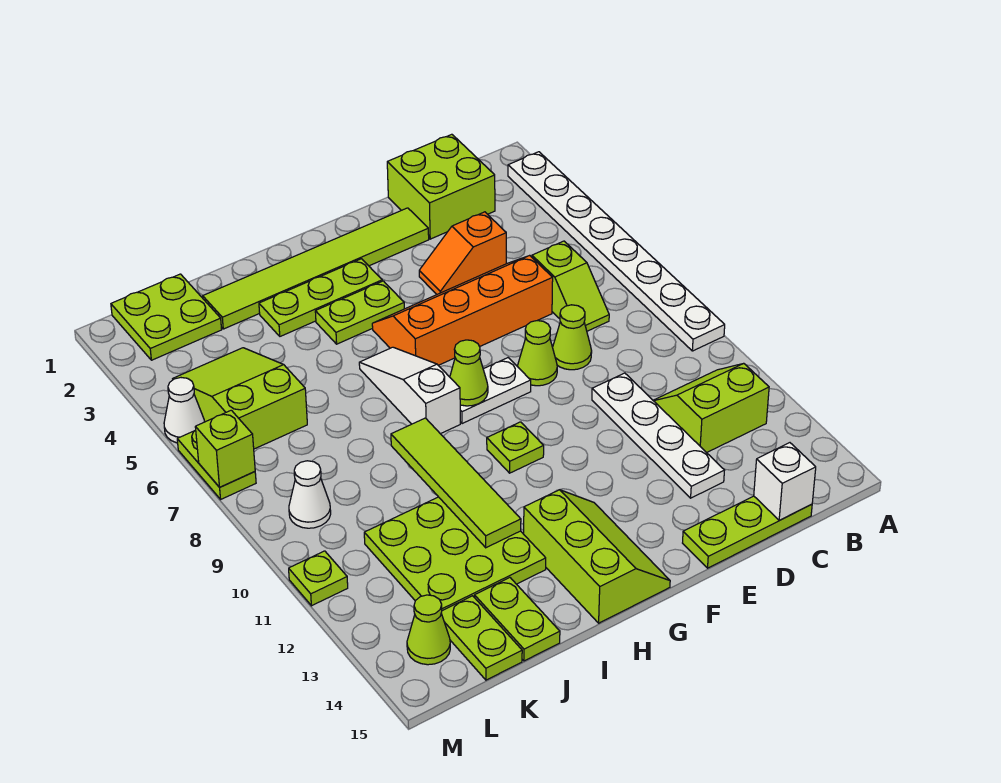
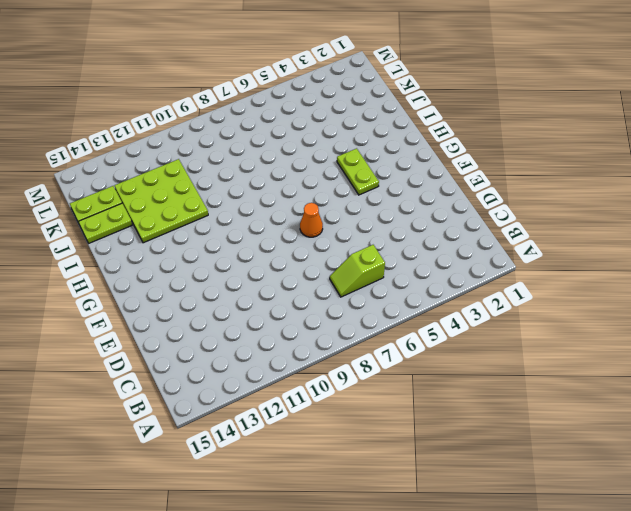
orange cone F7 level 1 -> none
none -> white plate A2:A9 level 1
none -> lime slope B11:C12 level 1 top 12
none -> lime brick C1:D2 level 1
none -> lime plate C15:E15 level 1

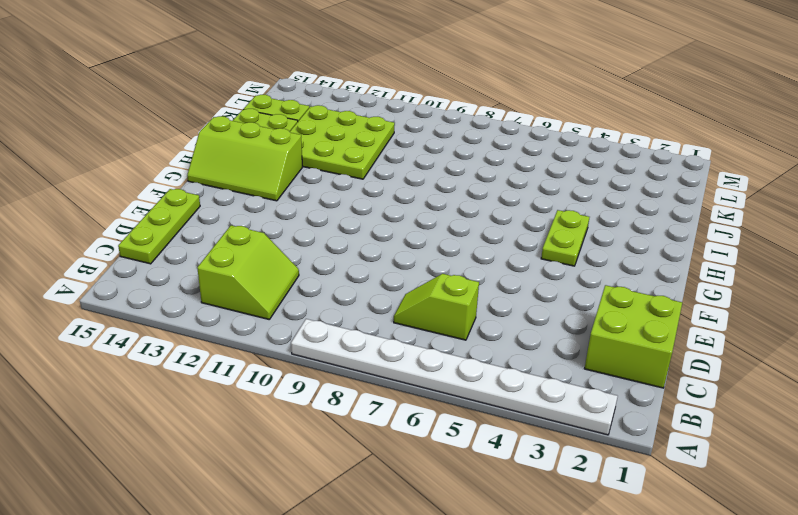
none -> orange slope D4:E4 level 1 top D
none -> orange slope D5:G6 level 1 top 6
none -> lime cone D8 level 1
none -> white plate D10:D13 level 1

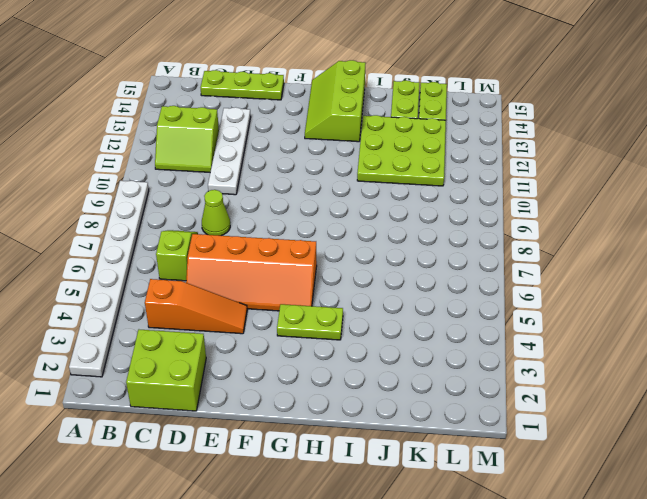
orange slope C4:E4 level 1 top C -> orange slope D4:E4 level 1 top D
none -> lime tile E2:J2 level 1
none -> lime cone E8 level 1
none -> white plate F8:G8 level 1
none -> lime plate G3:I3 level 1

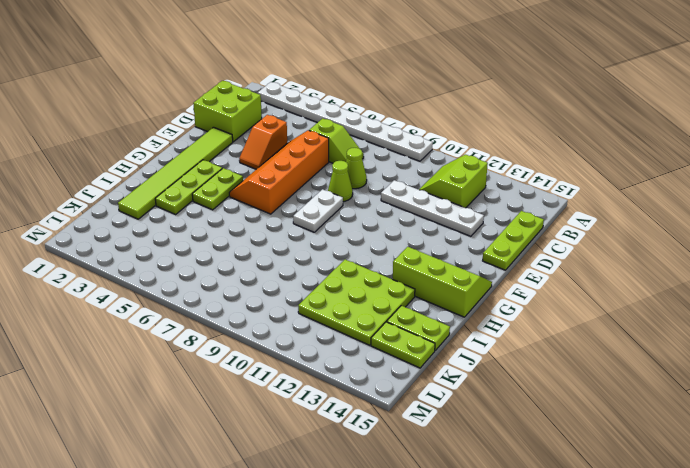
none -> lime plate G10 level 1
none -> white slope H6:H8 level 1 top 8
none -> lime plate K1:L2 level 1
none -> lime slope K4:L6 level 1 top 6

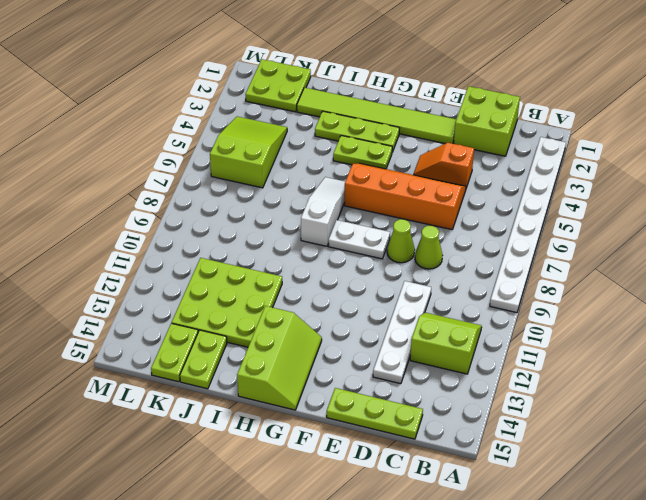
none -> lime slope C6:C7 level 1 top 6
none -> lime plate G10 level 1
none -> white cone L9 level 1
none -> lime cone L14 level 1

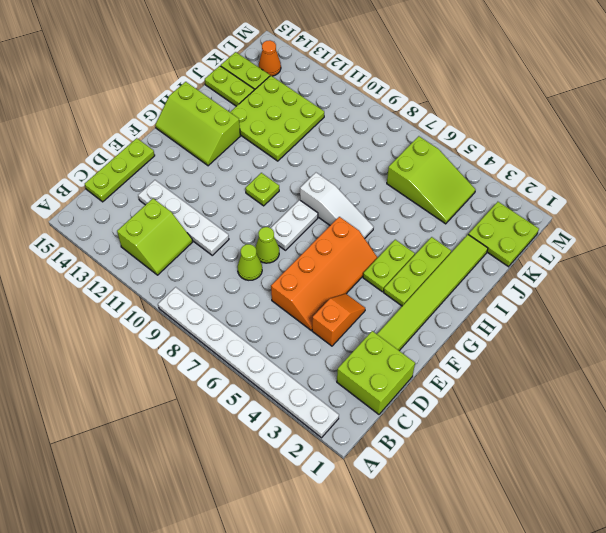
orange cone L14 level 1 -> lime cone L14 level 1
none -> lime slope C6:C7 level 1 top 6
none -> white cone L9 level 1
none -> white cone M5 level 1
none -> lime plate M6:M7 level 1

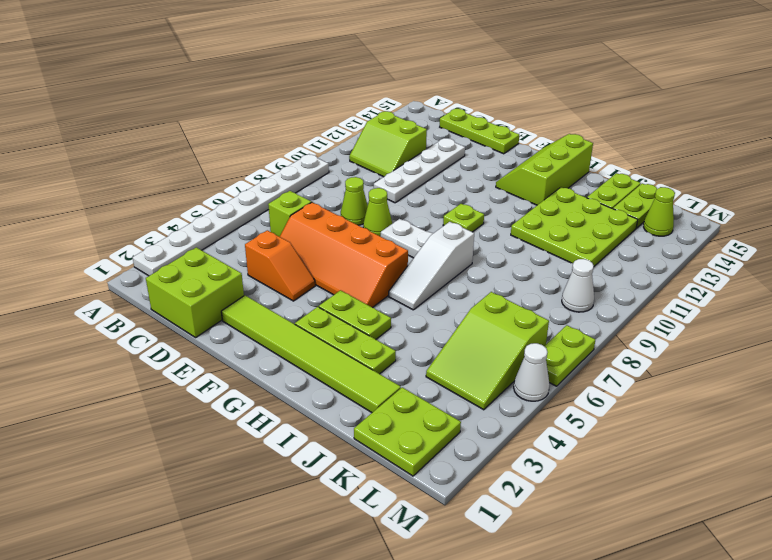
none -> lime plate M11 level 1
none -> white brick C15 level 2
none -> lime cone G8 level 2
none -> lime tile I9:I12 level 2

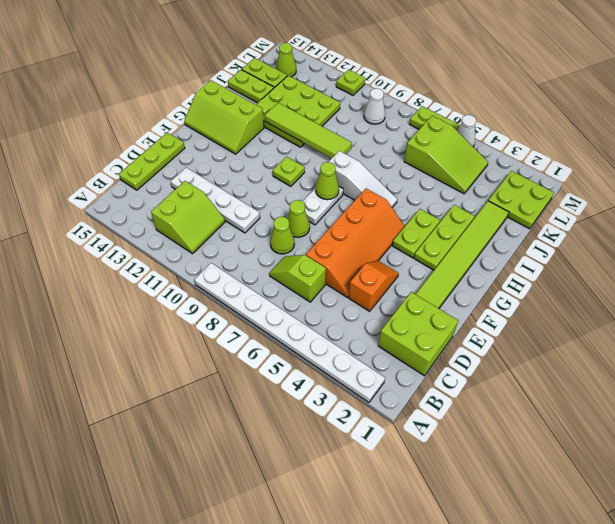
none -> white brick C15 level 2
none -> lime brick M7 level 2

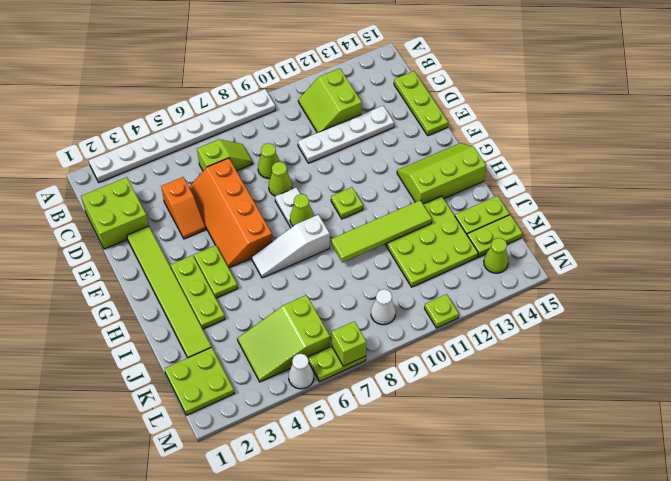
none -> white brick C15 level 2

